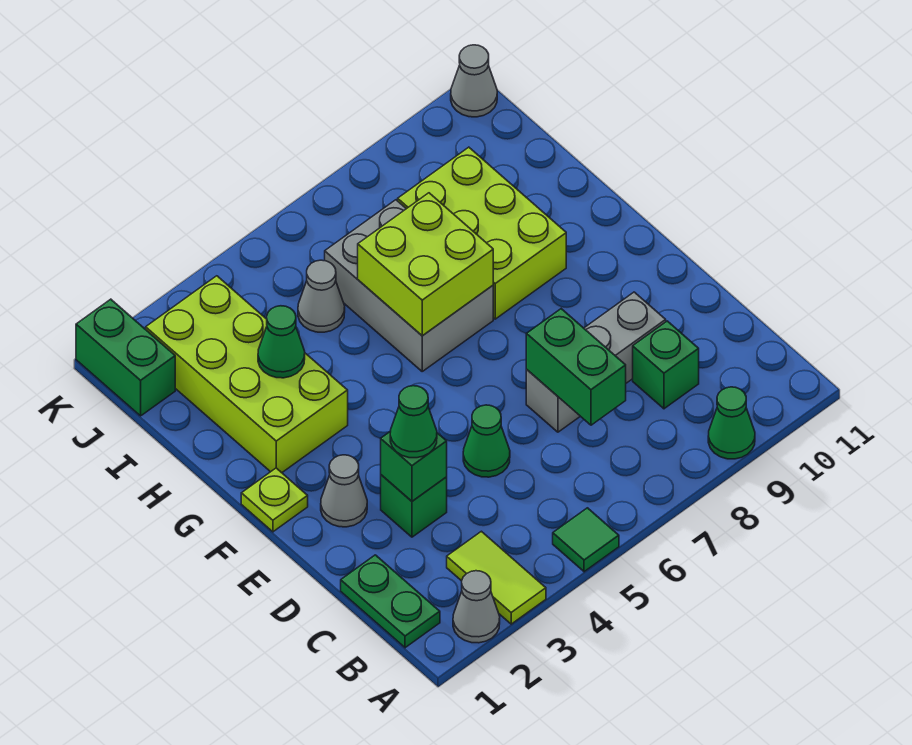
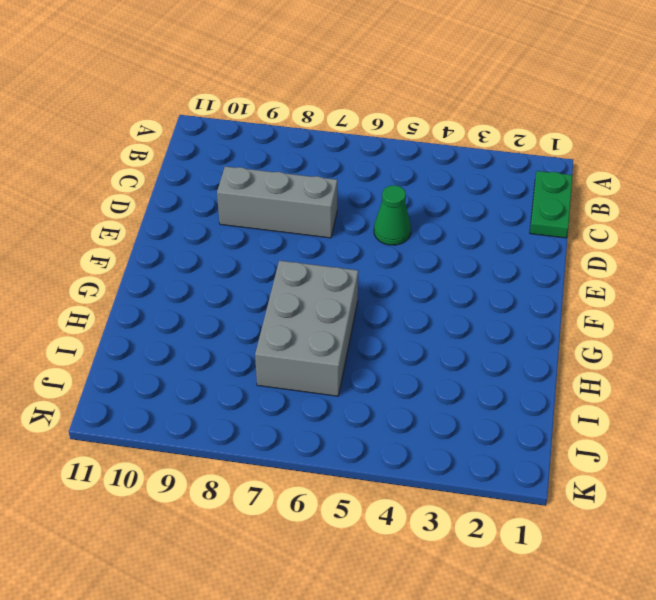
none -> grey cone A2 level 1
none -> lime tile A3:B3 level 1
none -> green tile A5 level 1

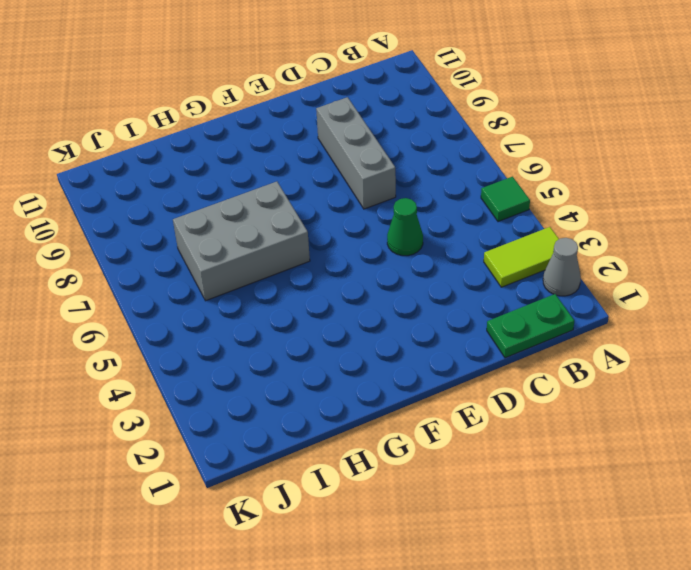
none -> green cone A9 level 1
none -> green brick C9 level 1
none -> green brick D3 level 1

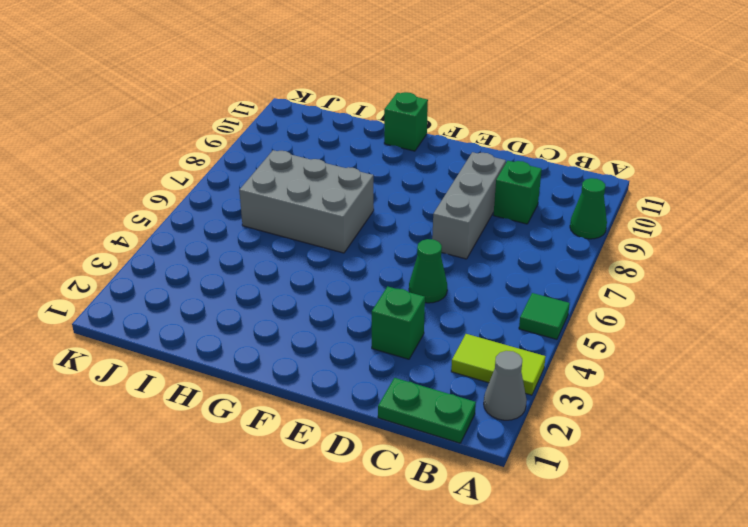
green brick G11 level 1 -> green brick D3 level 2
none -> grey cone E2 level 1
none -> lime plate F1 level 1
none -> lime brick G2:J3 level 1

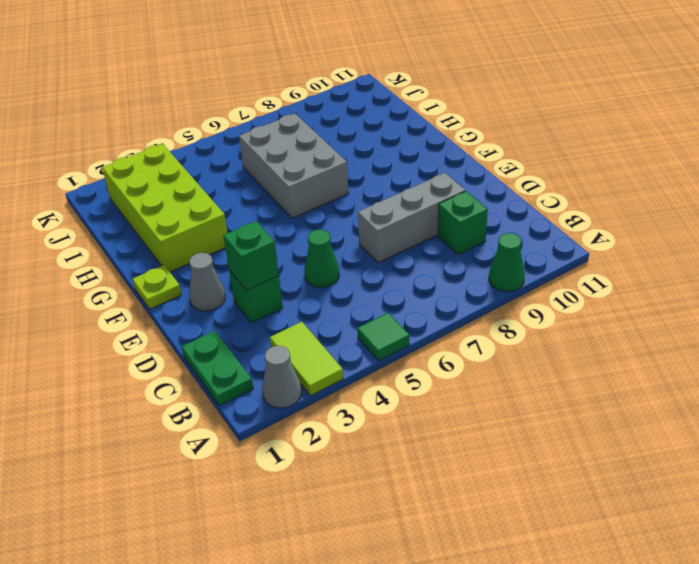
none -> lime brick G8:I9 level 1
none -> grey cone I5 level 1
none -> green brick J1:K1 level 1

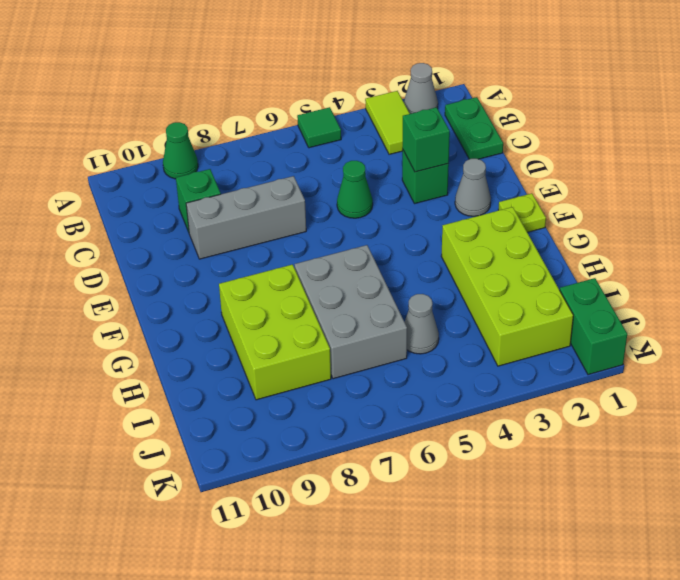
none -> grey cone K11 level 1
none -> green brick C7:D7 level 2
none -> lime brick G6:H7 level 2

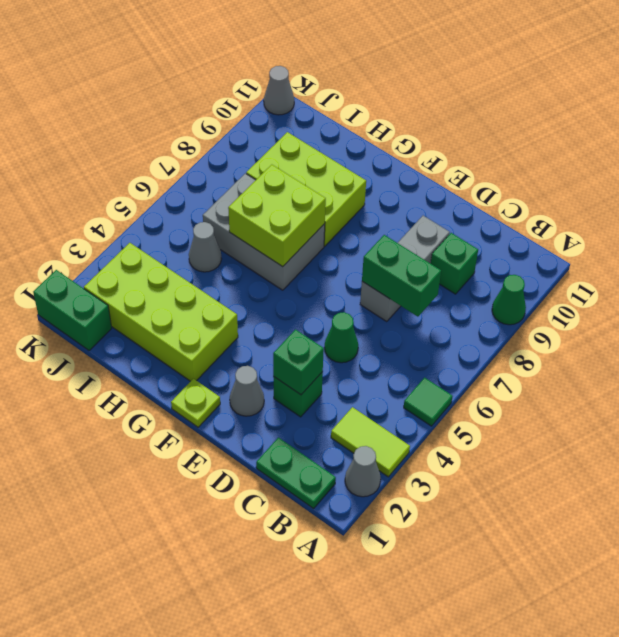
none -> green cone H3 level 2
none -> green cone D3 level 3

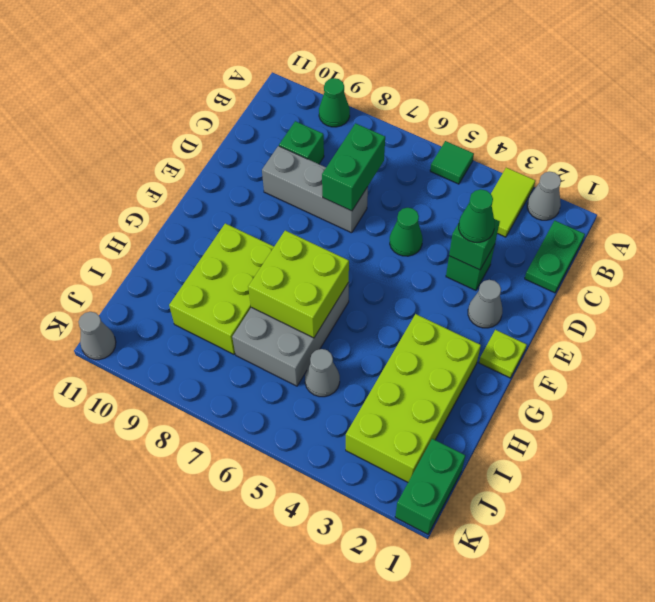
none -> green cone H3 level 2

